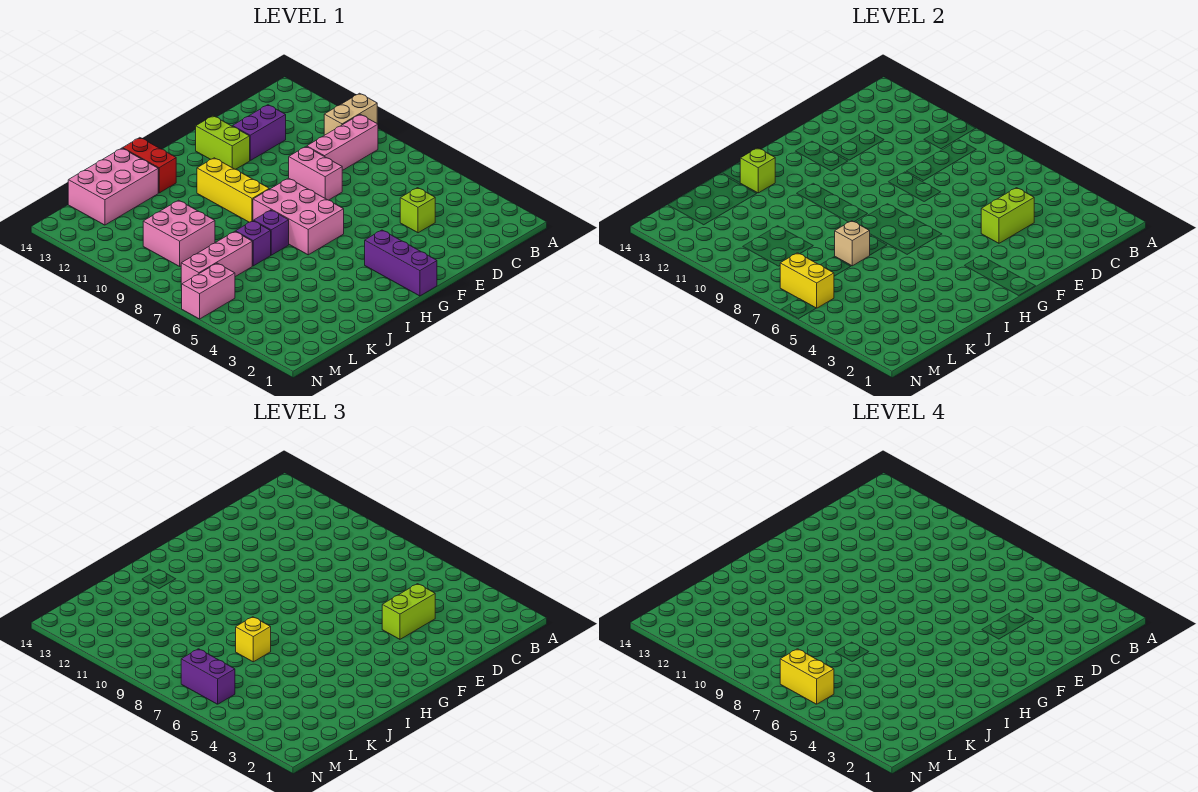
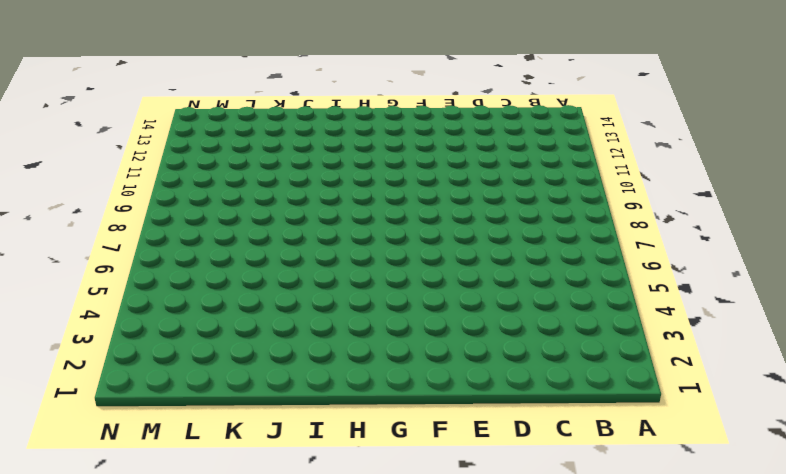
none -> tan brick A10:B10 level 1
none -> pink brick B9:D9 level 1
none -> lime brick D4 level 1

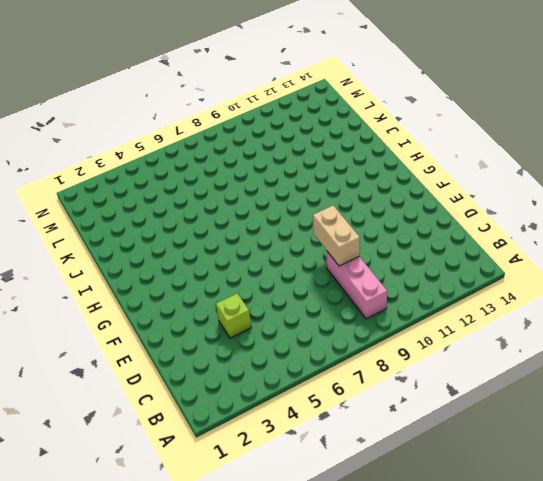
tan brick D9:E9 level 2 -> tan brick A10:B10 level 1
none -> purple brick D12:E12 level 1
none -> pink brick E8:E9 level 1
none -> lime brick F12:F13 level 1

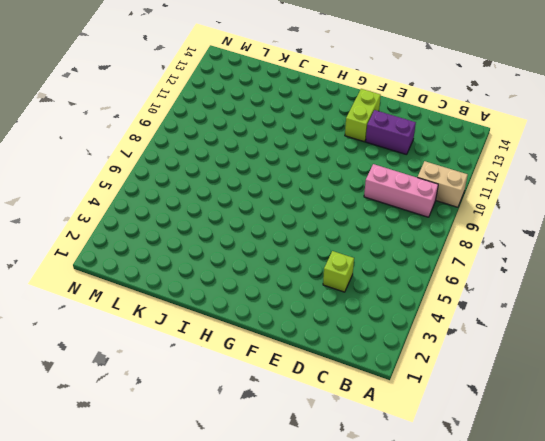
none -> pink brick E8:E9 level 1
none -> purple brick G1:G3 level 1
none -> pink brick G6:H8 level 1

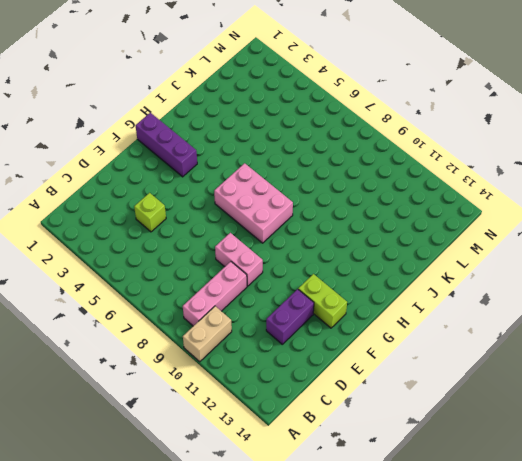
none -> yellow brick H9:H11 level 1
none -> purple brick I7 level 1
none -> red brick I13:I14 level 1

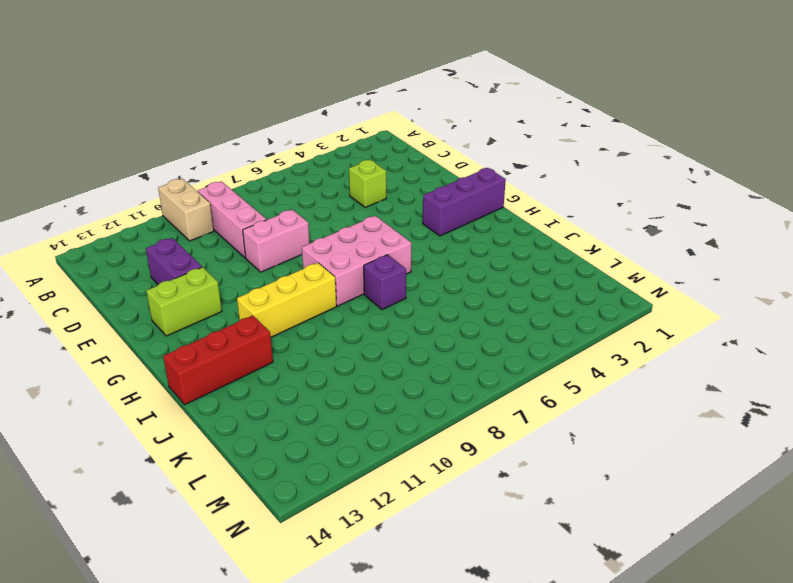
red brick I12:I14 level 1 -> red brick I13:I14 level 1
none -> purple brick J7 level 1
none -> pink brick J13:L14 level 1
none -> pink brick K7:M7 level 1

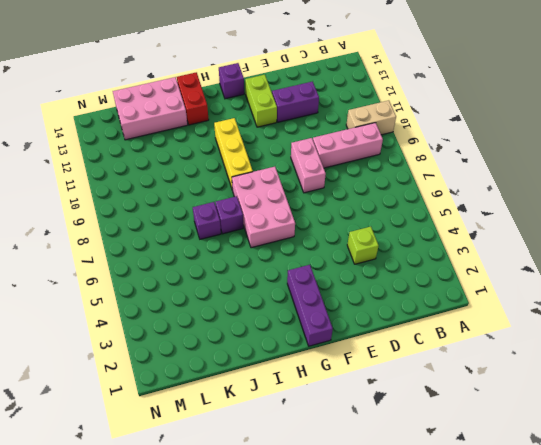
purple brick G14 level 1 -> none
none -> pink brick K7:M7 level 1
none -> pink brick K9:L10 level 1
none -> pink brick M6:N6 level 1

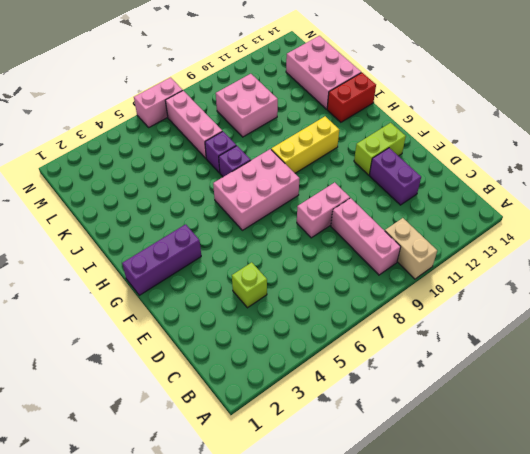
pink brick N6:N7 level 1 -> pink brick M6:N6 level 1
none -> lime brick D4:E4 level 2
none -> lime brick I13 level 2
none -> tan brick J7 level 2

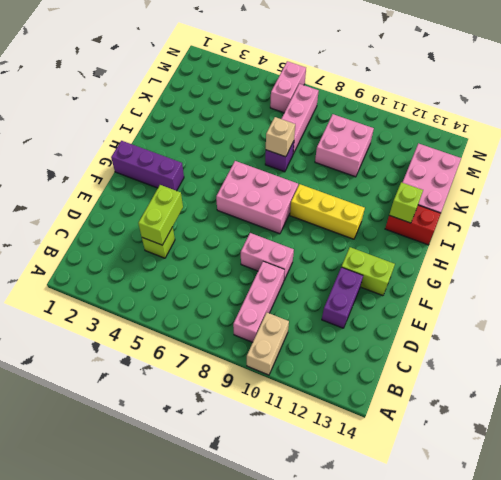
none -> purple brick I7 level 1
none -> yellow brick M6:M7 level 2
none -> lime brick D4:E4 level 3

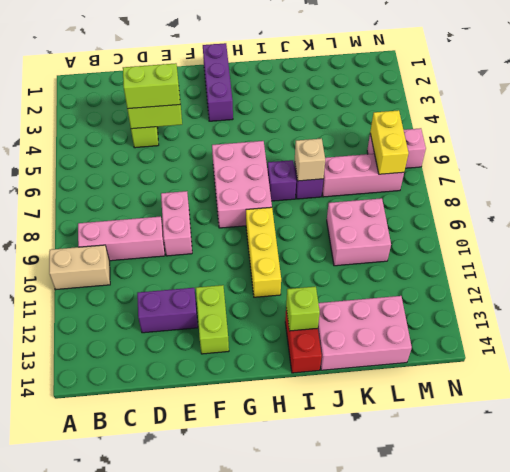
none -> yellow brick J7 level 3
none -> purple brick M6:M7 level 3
none -> yellow brick M6:M7 level 4

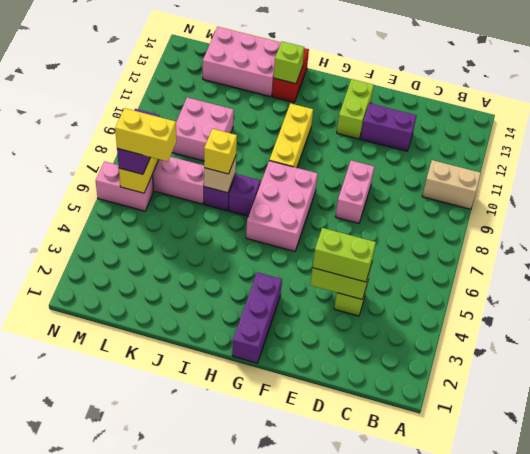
yellow brick L6:M6 level 4 -> yellow brick M6:M7 level 4
none -> pink brick B9:D9 level 1

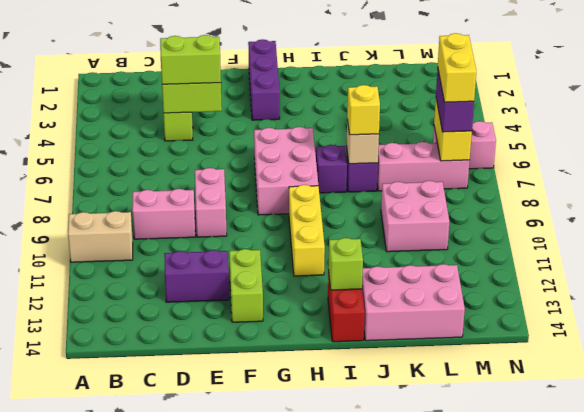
pink brick C9:D9 level 1 -> pink brick B9:D9 level 1

